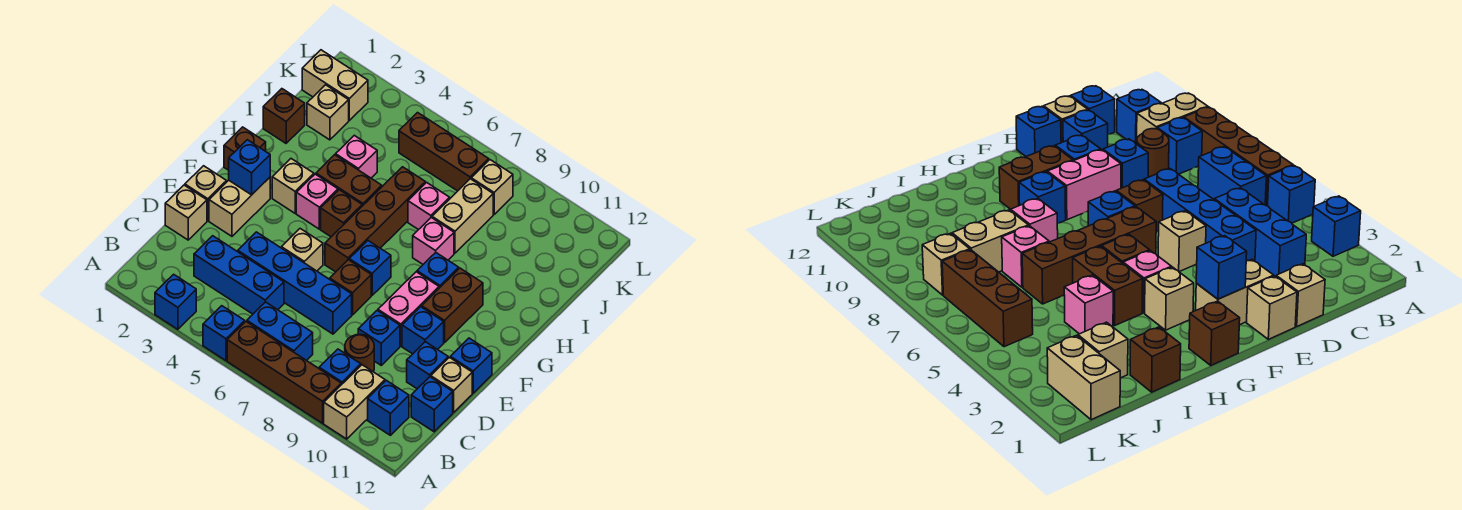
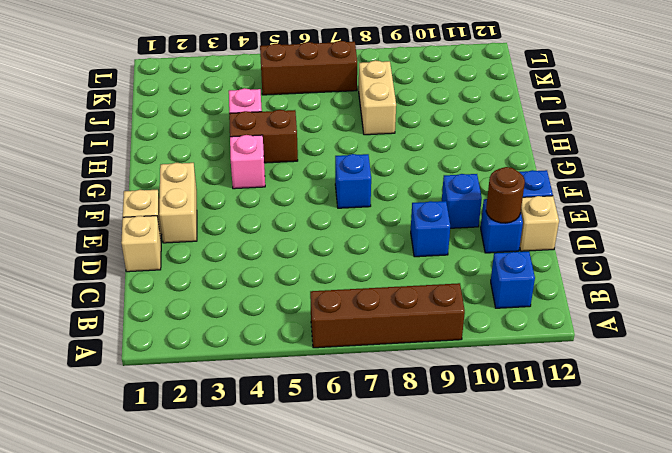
brown round brick D11 level 2 -> brown round brick C9 level 1
none -> blue brick A3 level 1
none -> blue brick A5 level 1
none -> tan brick A10:B10 level 1
none -> blue brick B6:B7 level 1

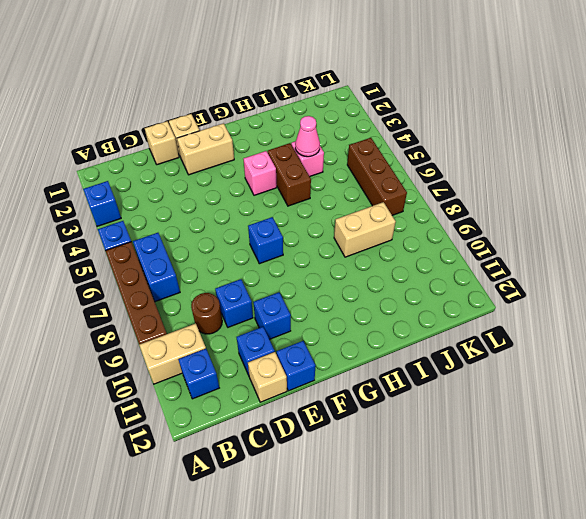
pink cone I4 level 2 -> none
none -> blue brick B9 level 1
none -> blue brick C3:C5 level 1
none -> blue brick C12 level 1
none -> blue brick D4:D7 level 1

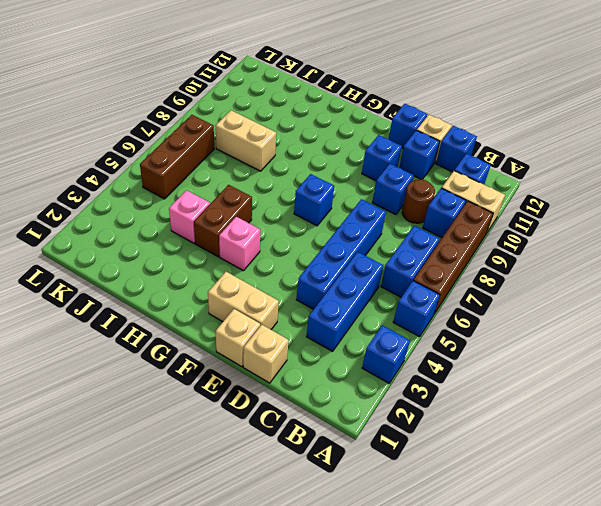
none -> tan brick E5 level 1
none -> brown brick E7 level 1
none -> pink brick E9:F9 level 1
none -> brown brick F6:I6 level 1

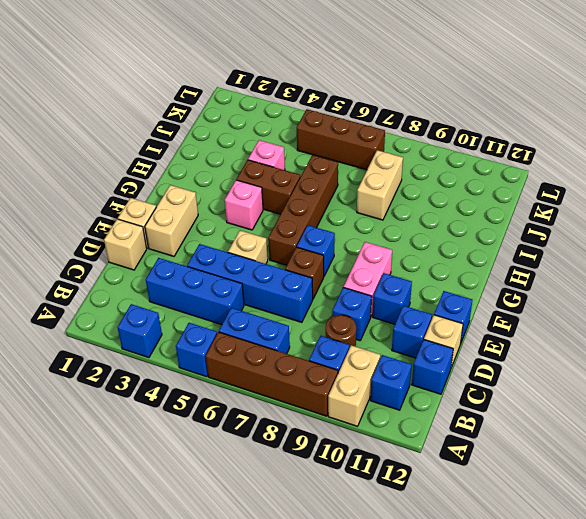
none -> brown brick F10:G10 level 1
none -> brown brick G1 level 1
none -> tan brick G3 level 1
none -> brown brick G5 level 1

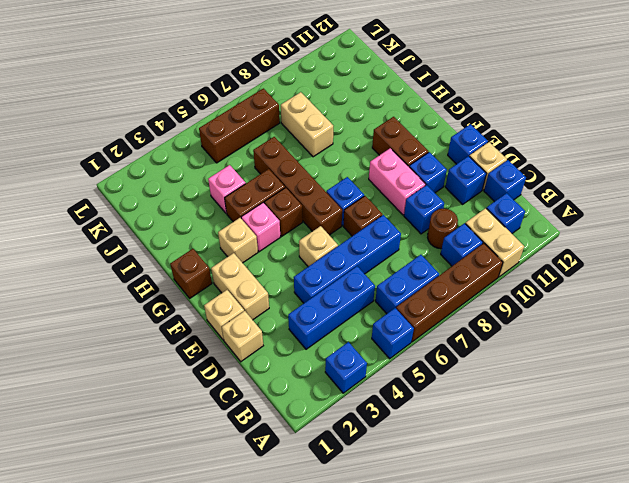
none -> blue brick G9 level 1
none -> pink brick H8 level 1
none -> brown brick I1 level 1
none -> pink brick I7 level 1

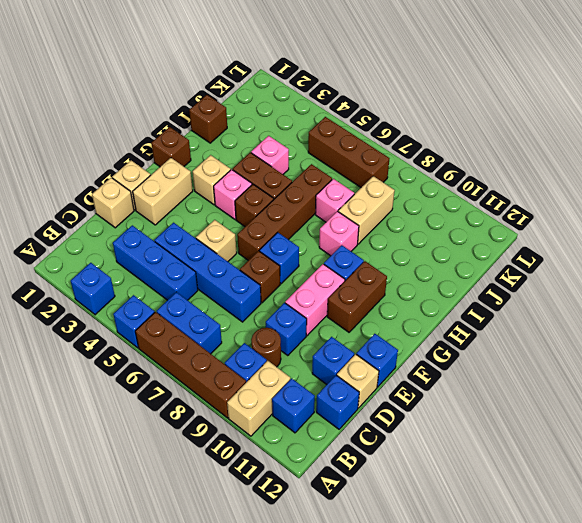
none -> blue brick E10 level 1
none -> tan brick J2 level 1
none -> tan brick K1:K2 level 1
none -> tan brick K8 level 1

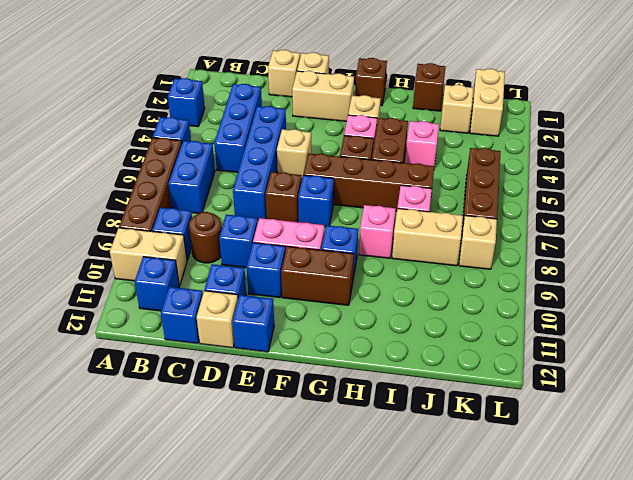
none -> blue brick F2 level 2

